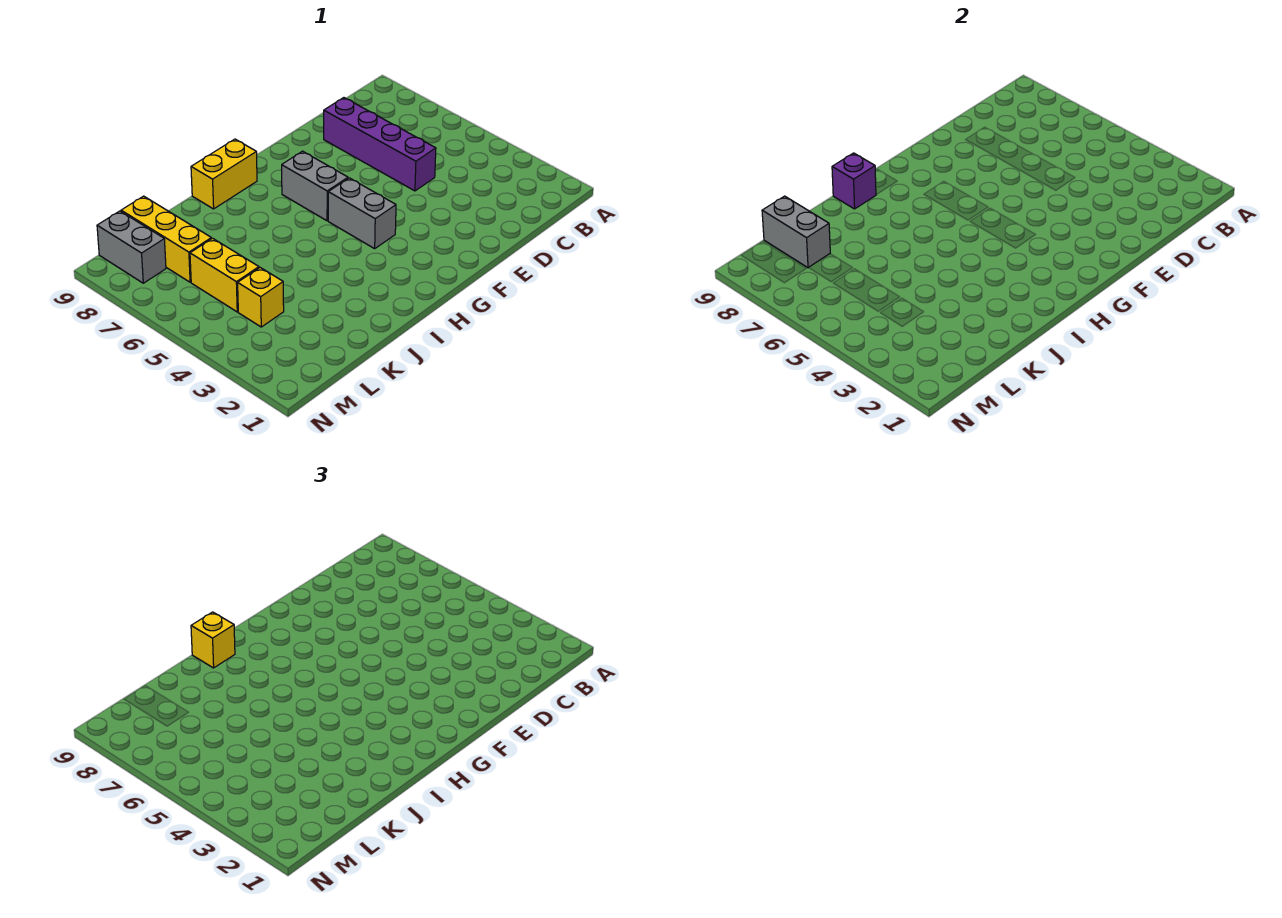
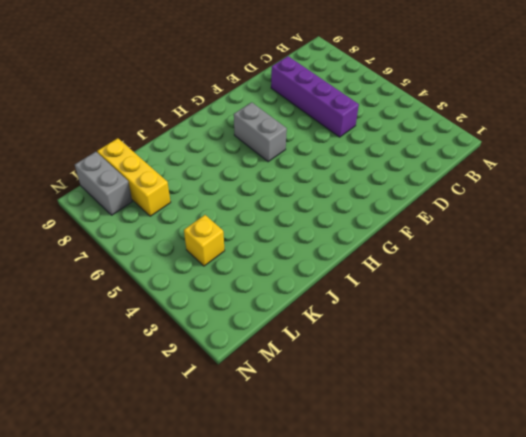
none -> grey brick G4:G5 level 1
none -> yellow brick H9:I9 level 1

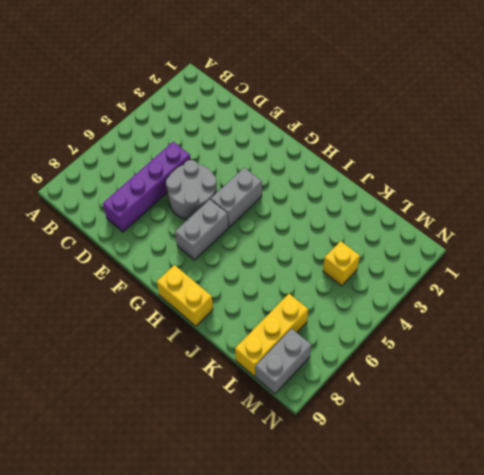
grey round brick E5:F6 level 1 -> none
none -> yellow brick L5:L6 level 1
none -> purple brick I9 level 2

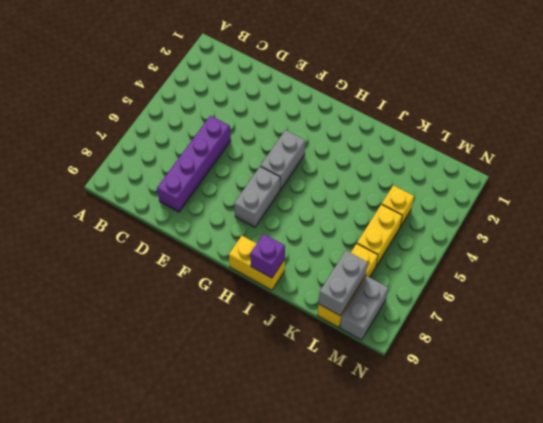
none -> yellow brick I9 level 3

